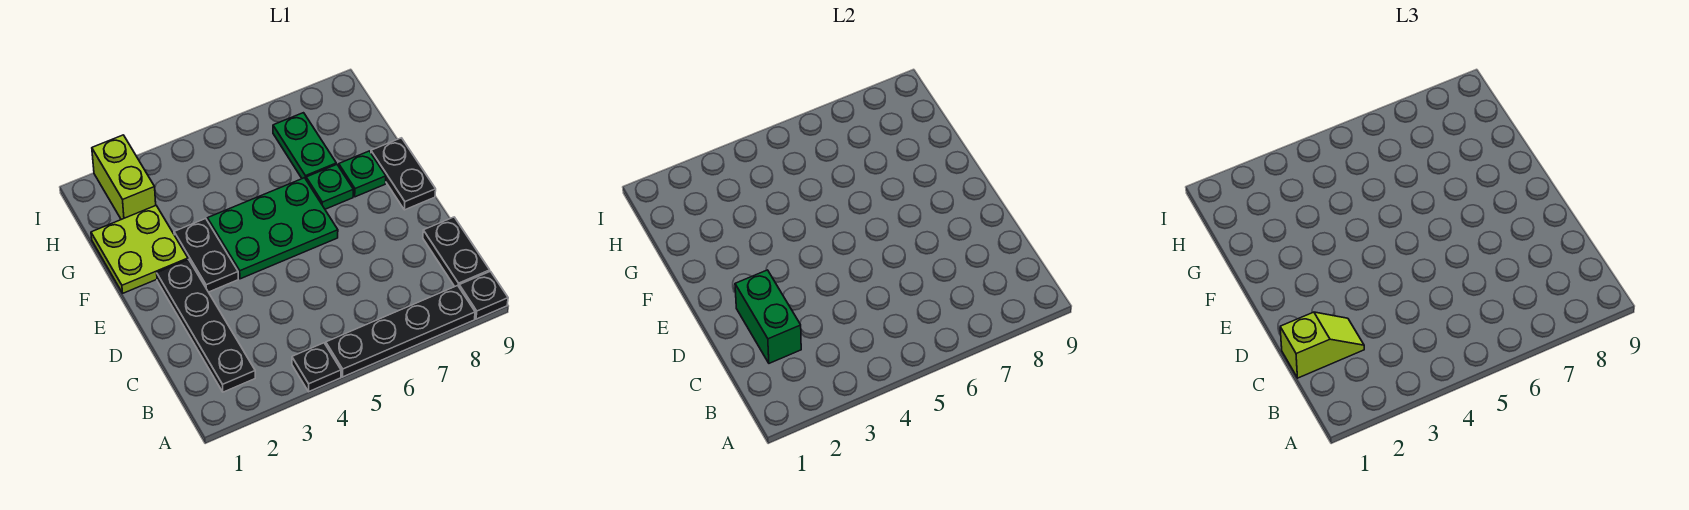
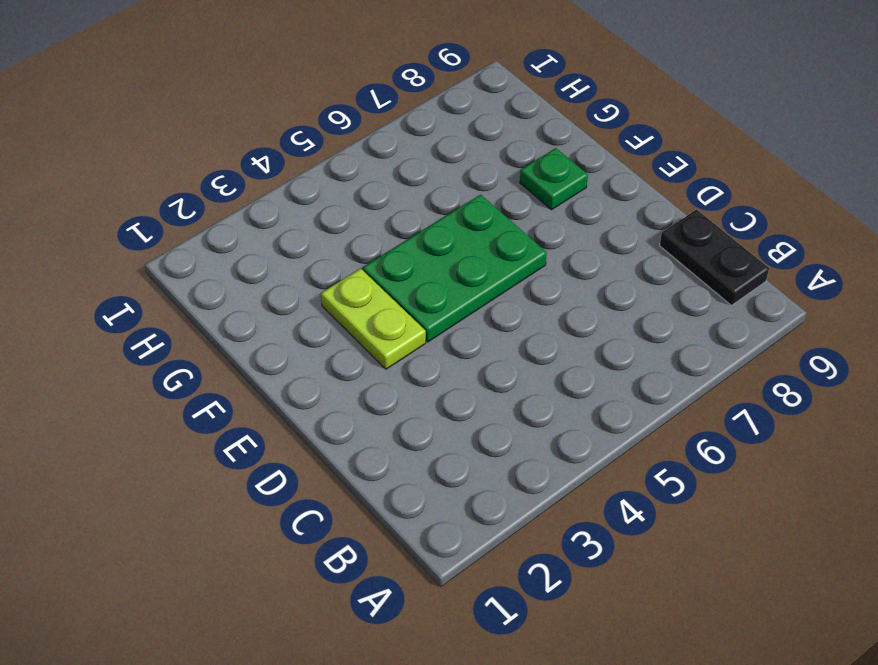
lime plate E3:F3 level 1 -> black plate E3:F3 level 1
none -> black plate A4 level 1
none -> black plate A5:A8 level 1
none -> black plate A9 level 1

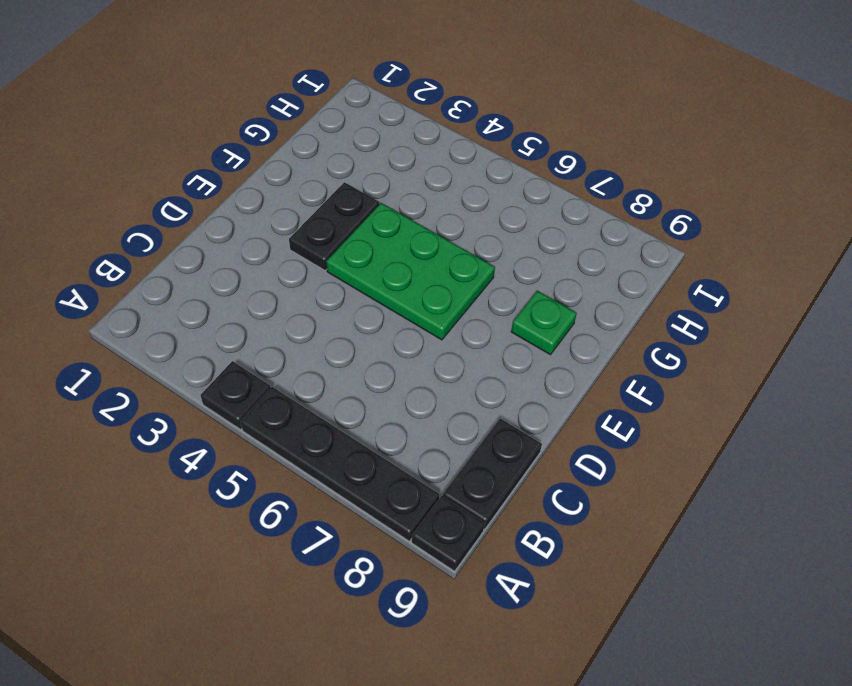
none -> black plate B2:E2 level 1
none -> black plate E9:F9 level 1
none -> lime plate F1:G2 level 1

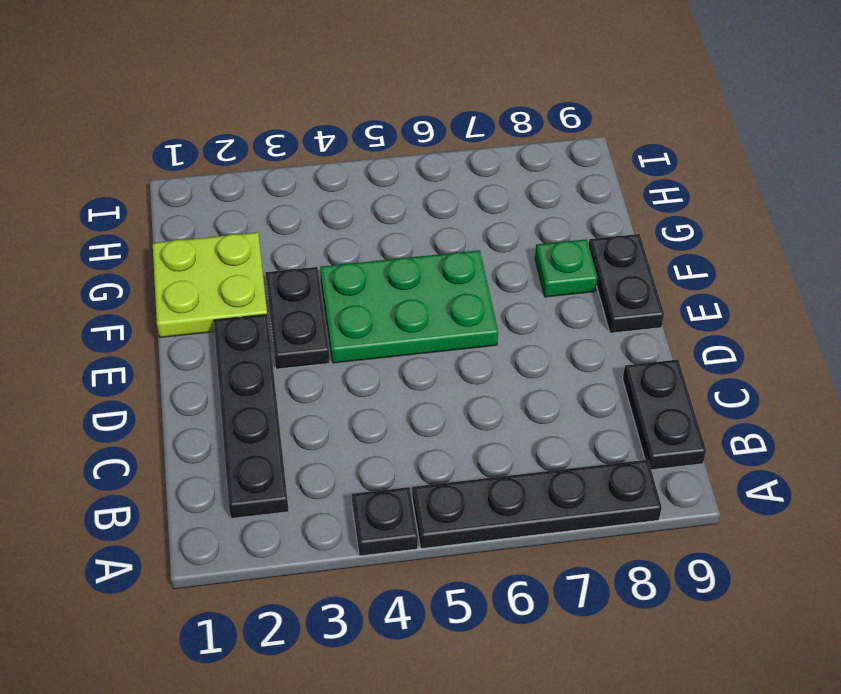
none -> black plate A9 level 1
none -> green plate F7 level 1
none -> green plate G7:H7 level 1

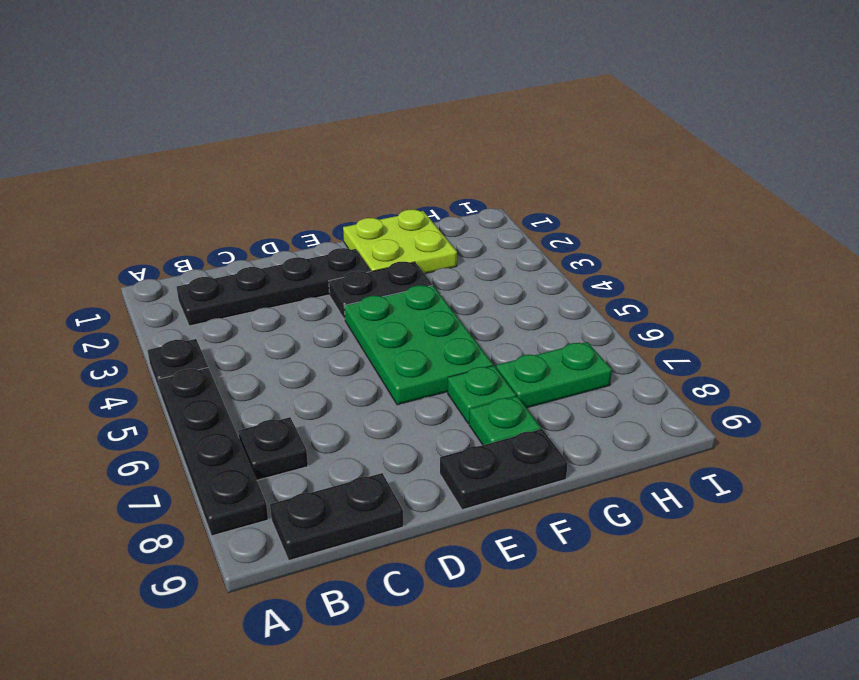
black plate B7 level 1 -> black plate A9 level 1
none -> lime brick H2:I2 level 1
none -> green brick C2:D2 level 2
none -> lime slope C1:C2 level 3 top 1

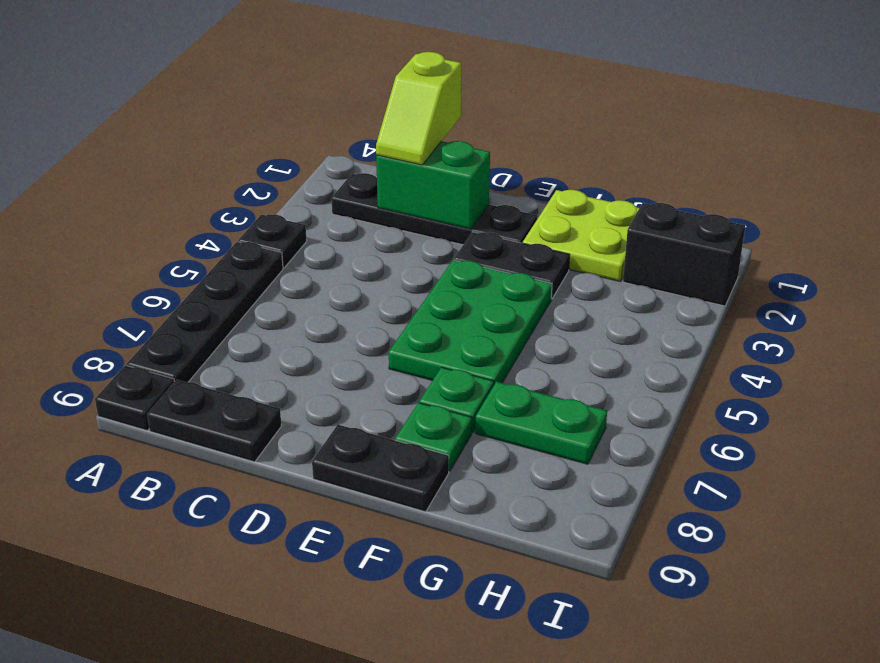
black brick H2:I2 level 1 -> lime brick H2:I2 level 1

